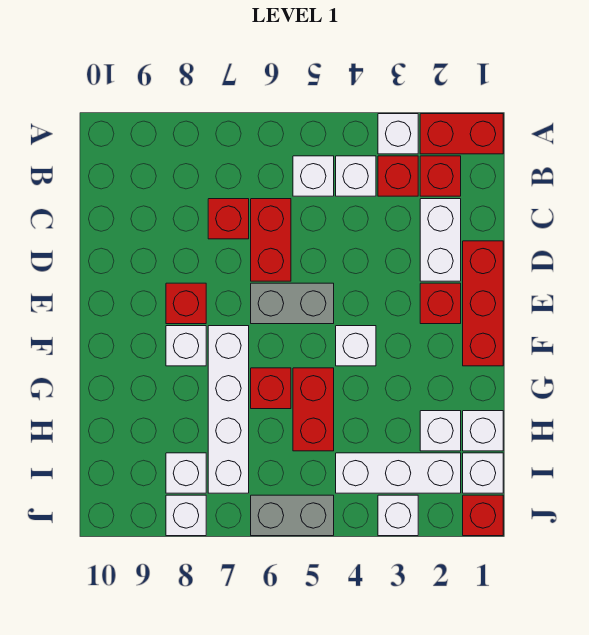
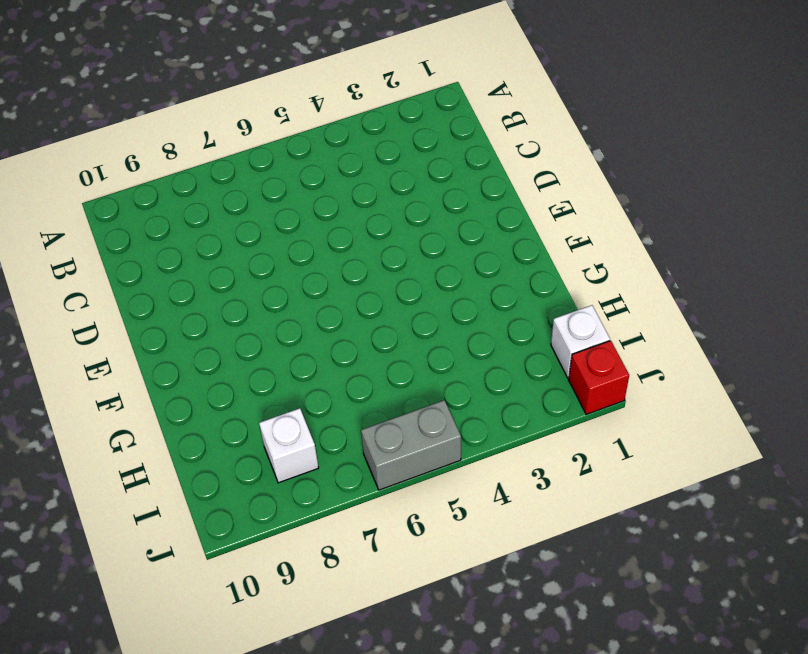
none -> red brick A1:A2 level 1
none -> white brick A3 level 1
none -> red brick B2 level 1

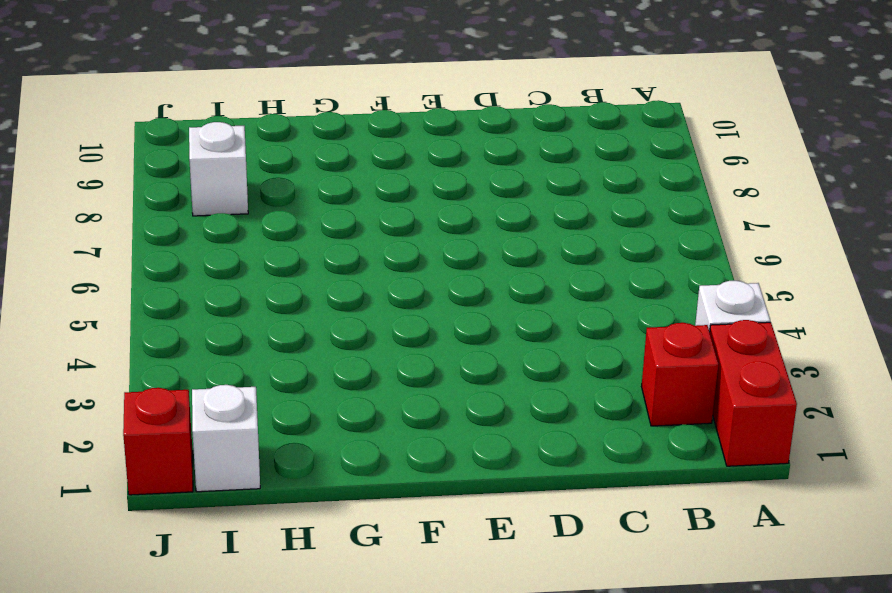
none -> red brick B3 level 1
none -> white brick B4 level 1
none -> white brick B5 level 1

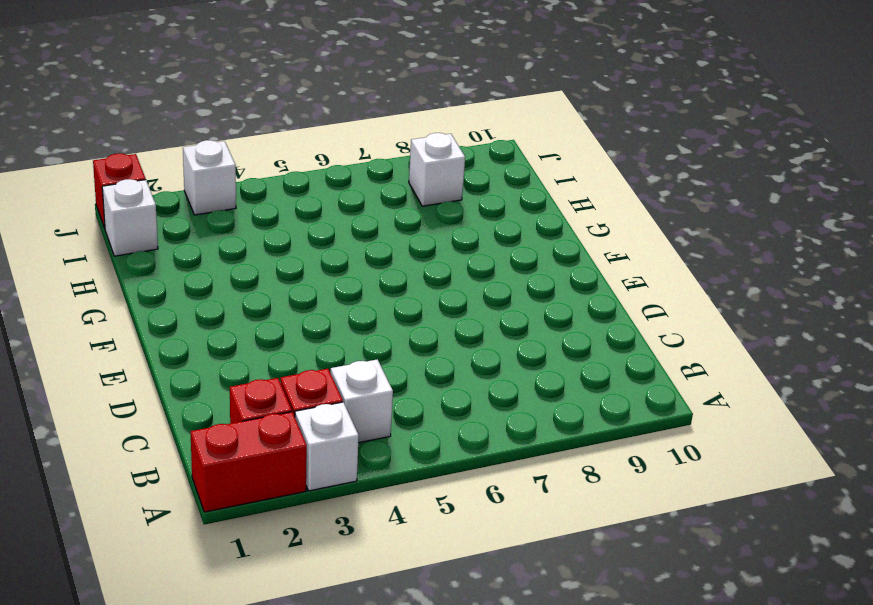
none -> white brick B5 level 1
none -> white brick C2:D2 level 1
none -> red brick C6:D6 level 1

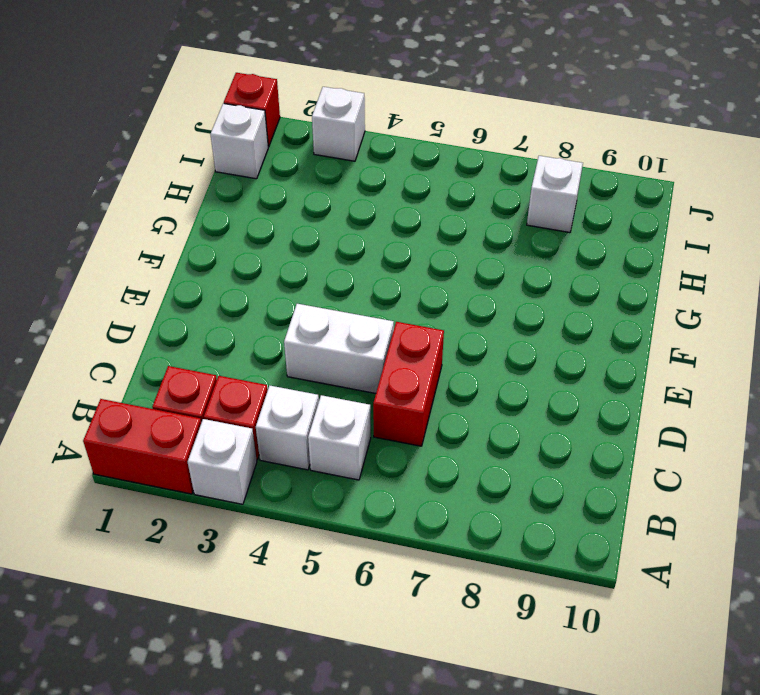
white brick D4:D5 level 1 -> white brick C2:D2 level 1
none -> red brick C7 level 1
none -> red brick D1:F1 level 1
none -> red brick E2 level 1

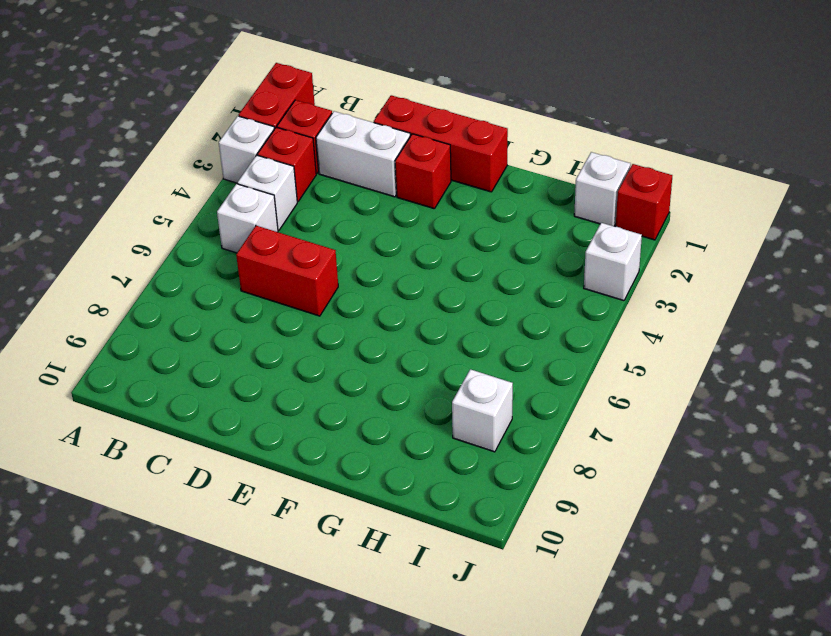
none -> red brick C7 level 1
none -> grey brick E5:E6 level 1
none -> red brick E8 level 1

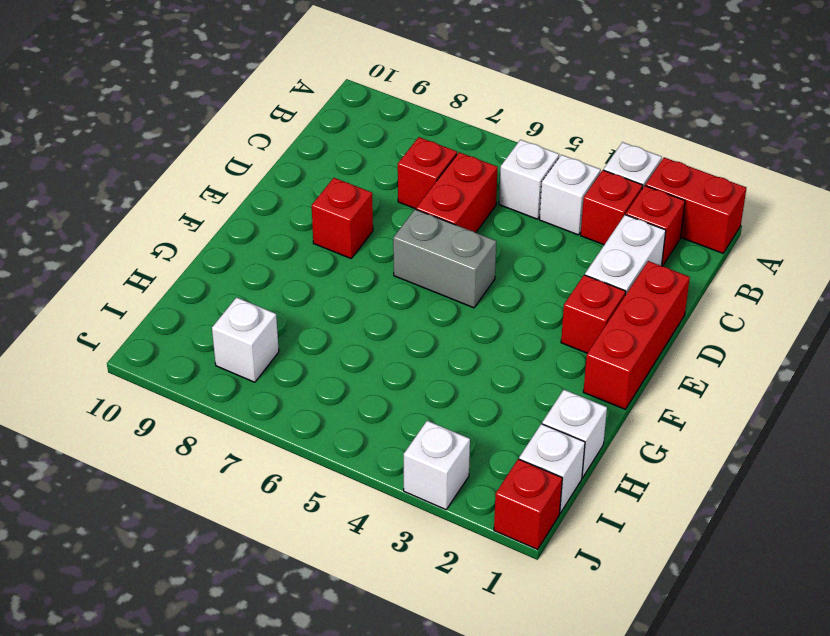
none -> white brick F4 level 1
none -> white brick F7:I7 level 1
none -> white brick F8 level 1

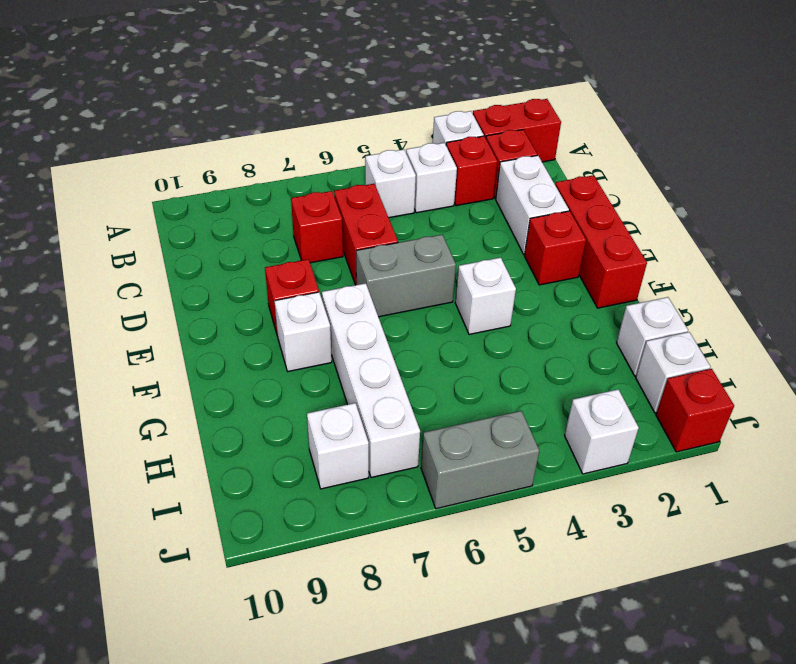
none -> red brick G5:H5 level 1
none -> red brick G6 level 1
none -> white brick H2 level 1

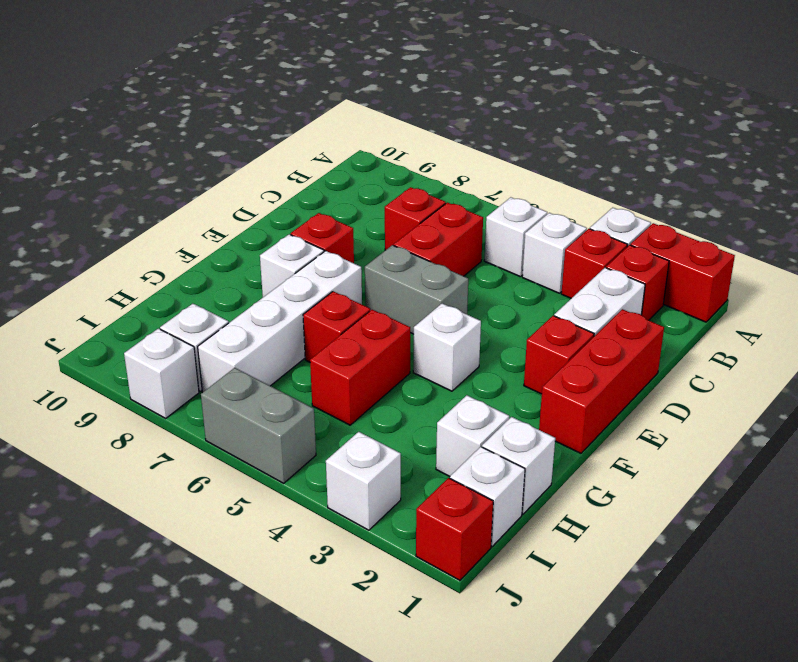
none -> white brick I2:I4 level 1

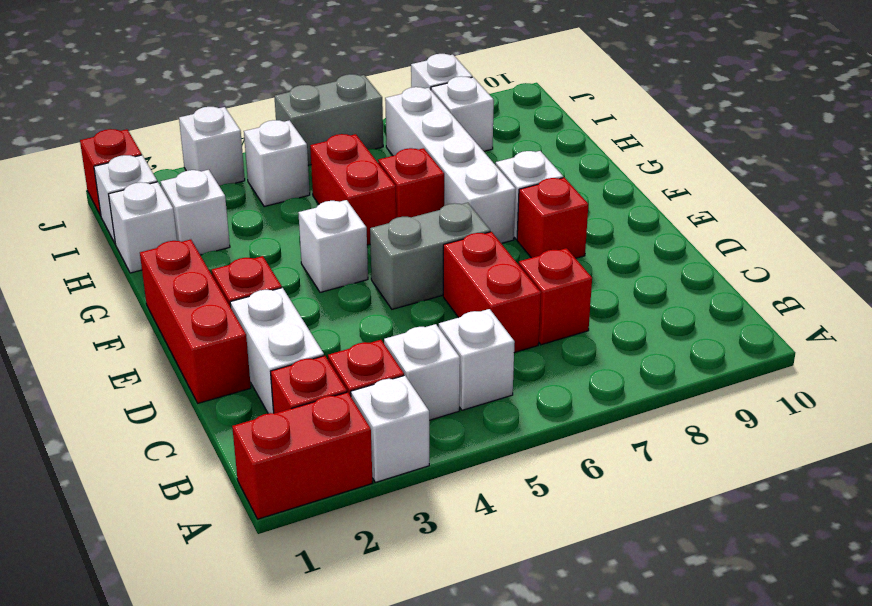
white brick I4 level 1 -> white brick I2:I4 level 1

